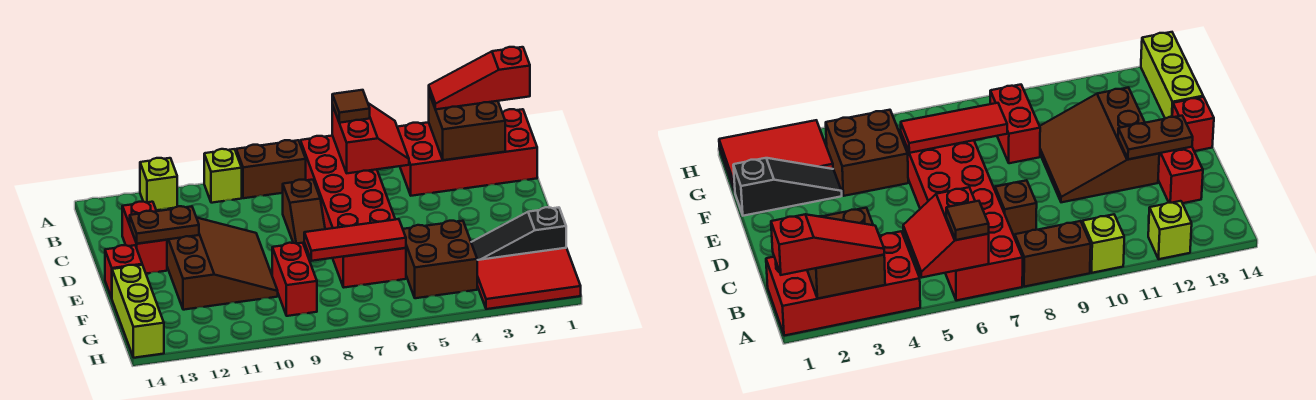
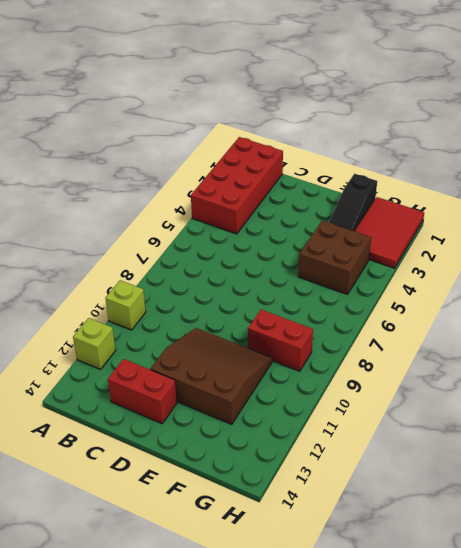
none -> red brick A6:F7 level 1
none -> brown brick A8:A9 level 1
none -> brown slope C8:D8 level 1 top C

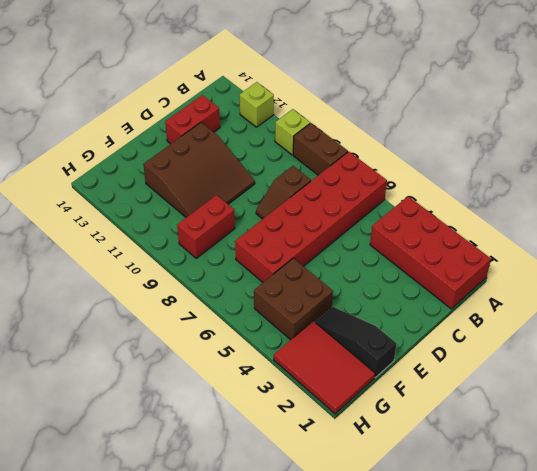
none -> red brick E14 level 1
none -> lime brick F14:H14 level 1
none -> brown brick A2:B3 level 2

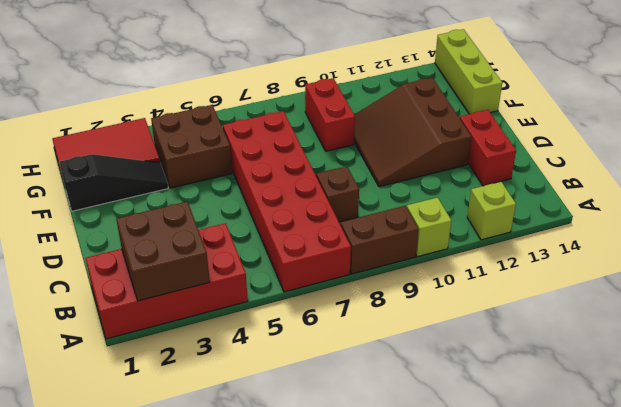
none -> red brick E14 level 1
none -> red slope A5:B6 level 2 top 6
none -> brown plate D12:D13 level 2

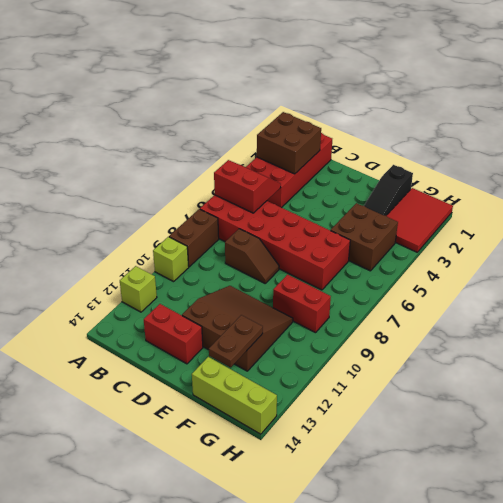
brown plate F12:F13 level 2 -> brown plate D12:D13 level 2
none -> red brick E14 level 1
none -> red tile F6:F8 level 2
none -> red slope A1:A3 level 3 top 1

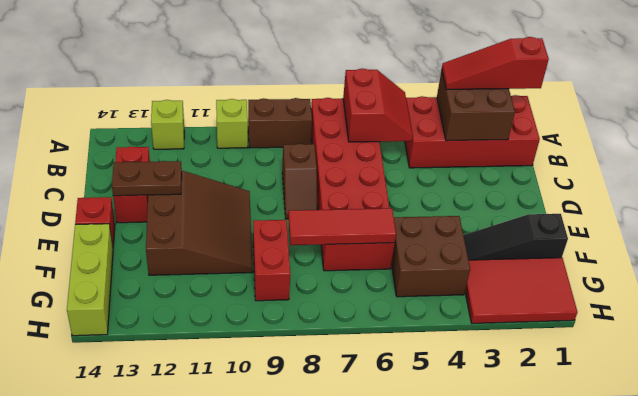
none -> brown tile A6 level 3

